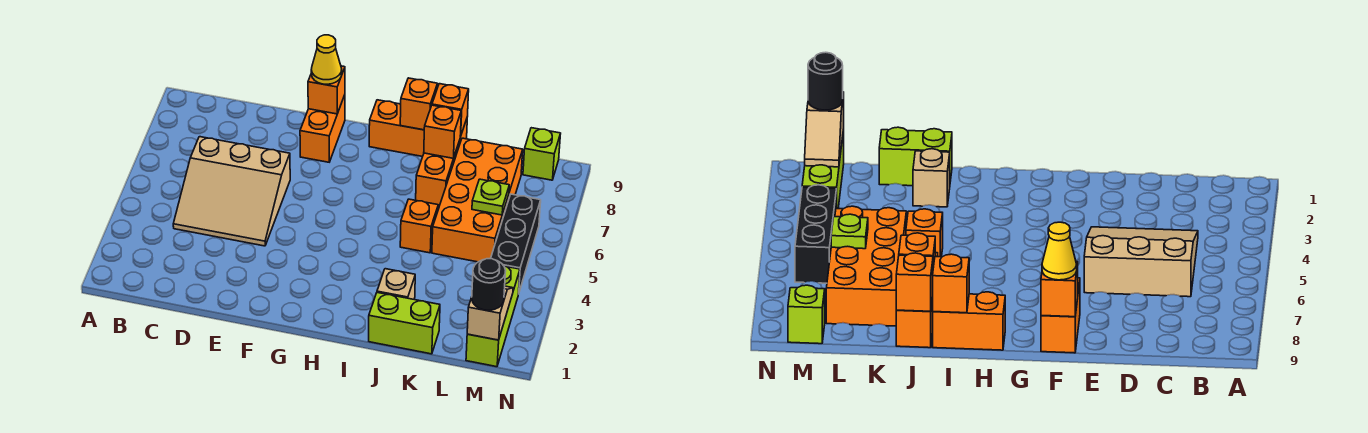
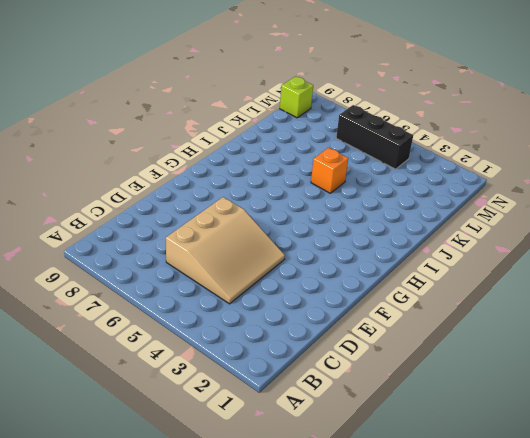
none -> orange brick F8:F9 level 1
none -> orange brick H9:I9 level 1
none -> lime brick J1:K1 level 1

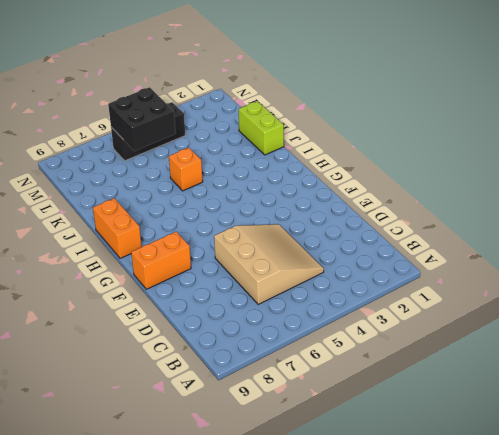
black brick L5:M6 level 2 -> lime plate L6 level 2
none -> tan brick J2 level 1
none -> orange brick J7:J9 level 1
none -> orange brick K5:L8 level 1

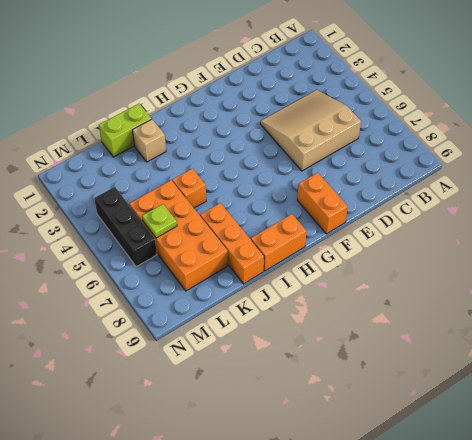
none -> lime brick M1:M3 level 1
none -> lime brick M9 level 1
none -> orange brick F9 level 2

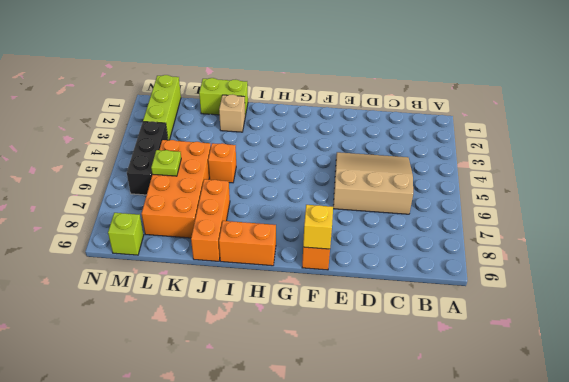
yellow brick F9 level 2 -> orange brick F9 level 2
none -> orange brick I9 level 2
none -> orange brick J8 level 2
none -> orange brick J9 level 2

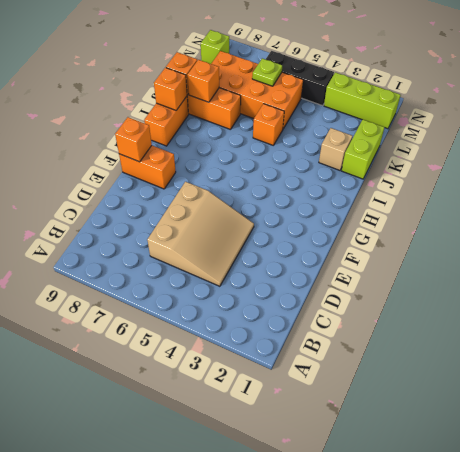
none -> tan slope M1:M2 level 2 top 1
none -> yellow cone F9 level 3
none -> black round brick M1 level 3

